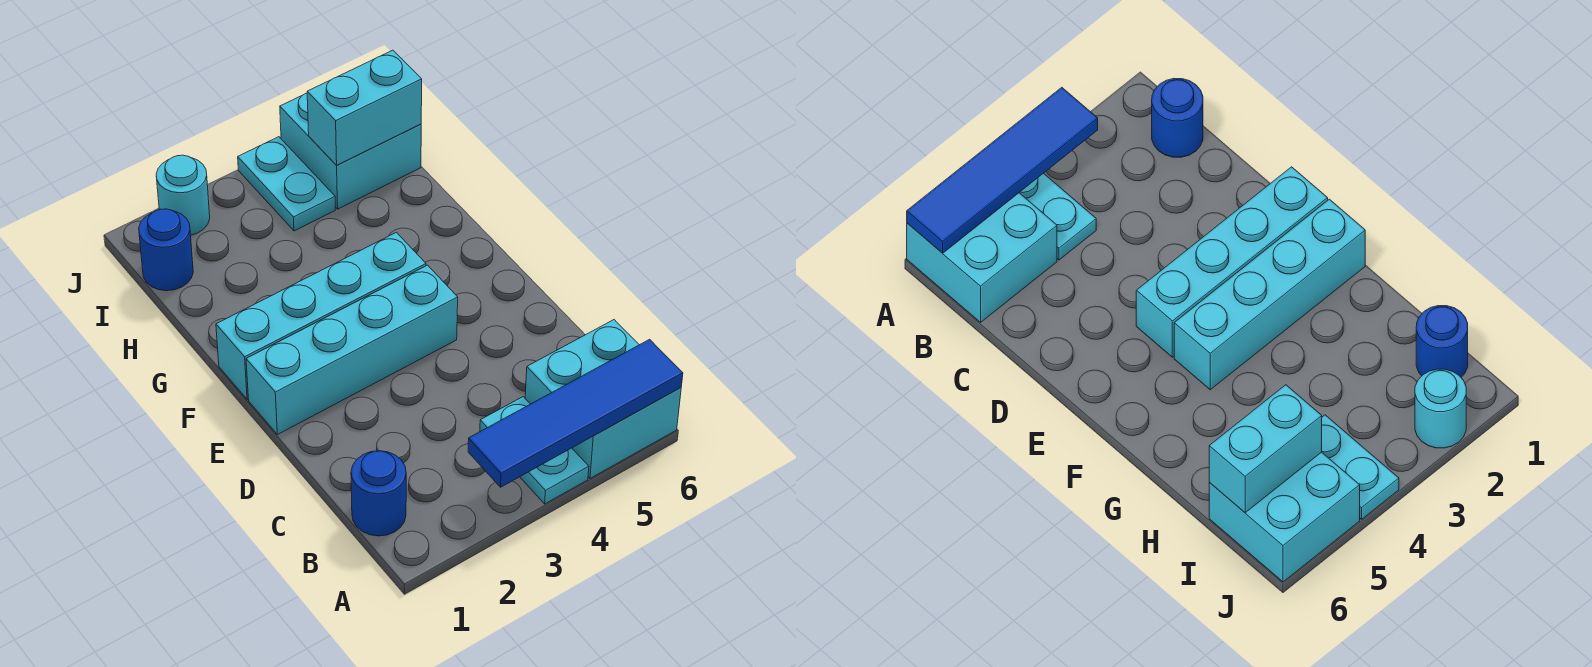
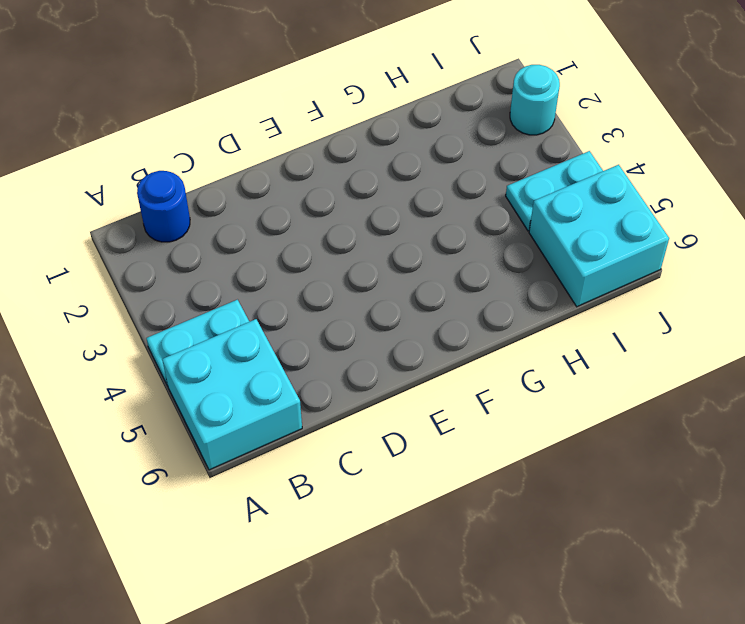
none -> cyan brick E1:E4 level 1
none -> cyan brick F1:F4 level 1

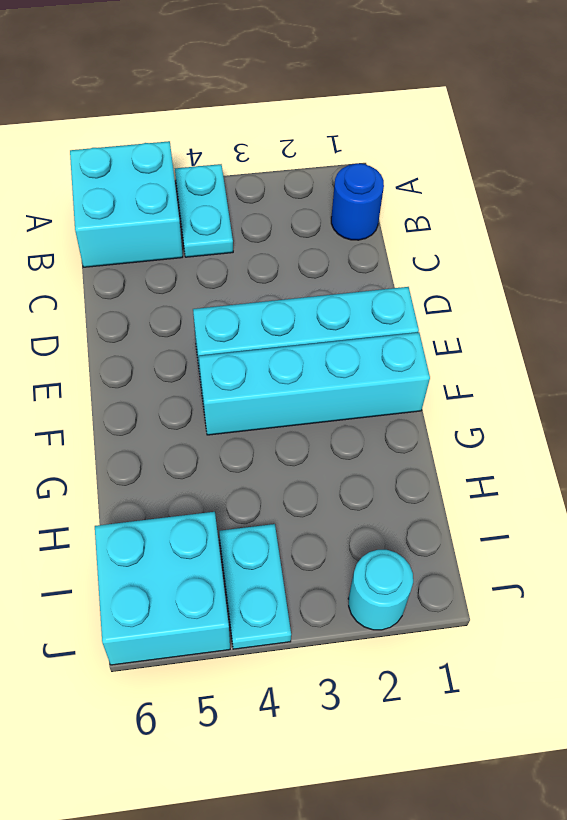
none -> blue round brick I1 level 1
none -> blue tile A3:A6 level 2

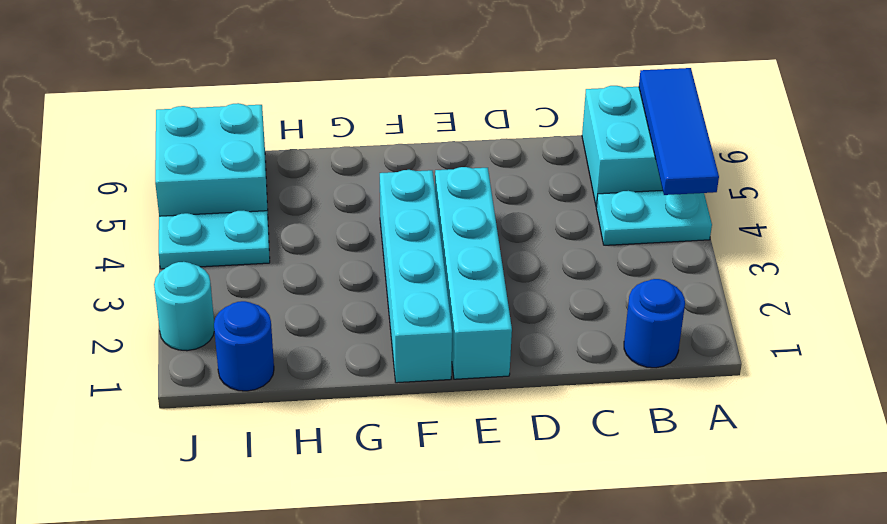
blue tile A4:A6 level 2 -> blue tile A3:A6 level 2
none -> cyan brick I5:I6 level 2

